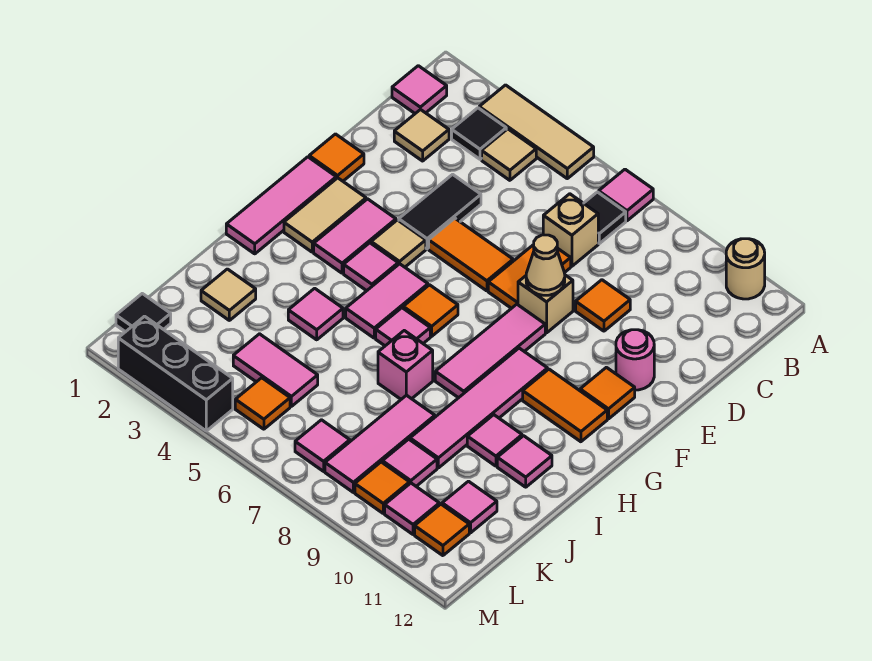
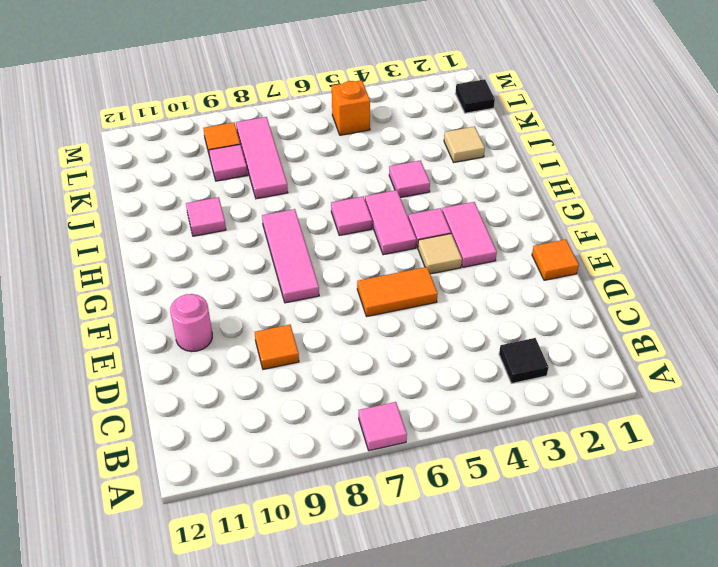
orange brick L5 level 1 -> orange tile L5 level 1
none -> tan tile A3:A5 level 1
none -> tan round brick A11 level 1
none -> pink tile B1 level 1
none -> tan tile B4 level 1

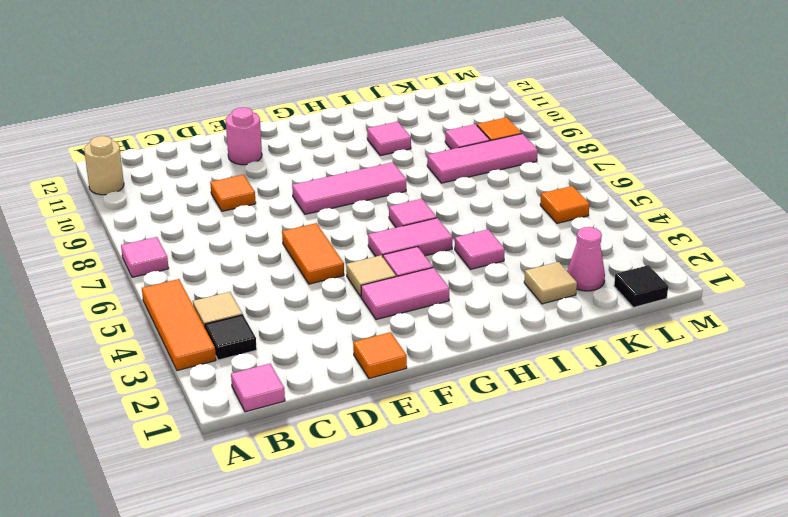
orange tile A3:A5 level 1 -> tan tile A3:A5 level 1
pink cone K2 level 1 -> none
none -> black tile B7 level 1
none -> tan tile C2 level 1
none -> tan brick C7 level 1
none -> black tile D4:E4 level 1

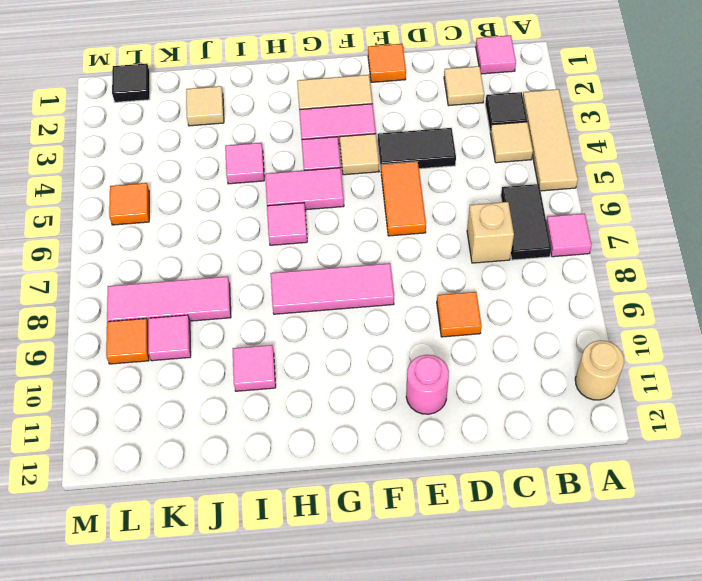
black tile B6:B7 level 1 -> black tile B7 level 1
none -> orange tile D7:E7 level 1
none -> tan brick E8 level 1
none -> pink tile F1:H1 level 1
none -> orange tile F11 level 1

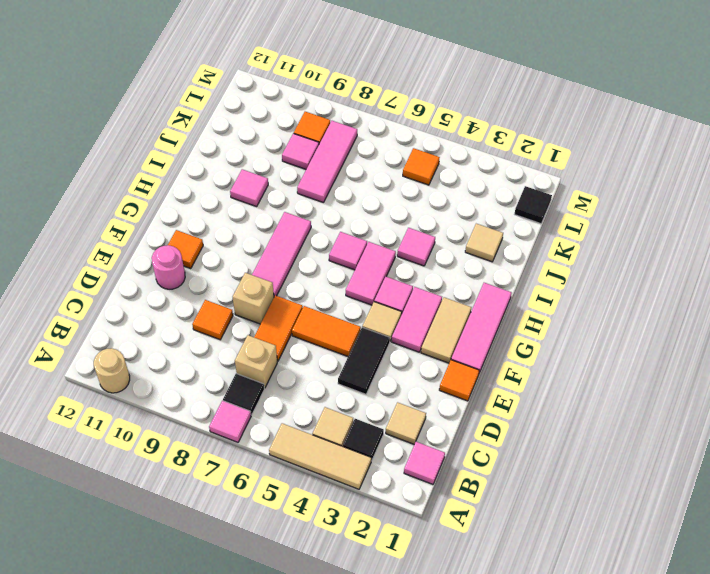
none -> orange tile G6 level 1
none -> pink tile G9:J9 level 1
none -> orange tile G10:G11 level 1
none -> pink brick I7 level 1

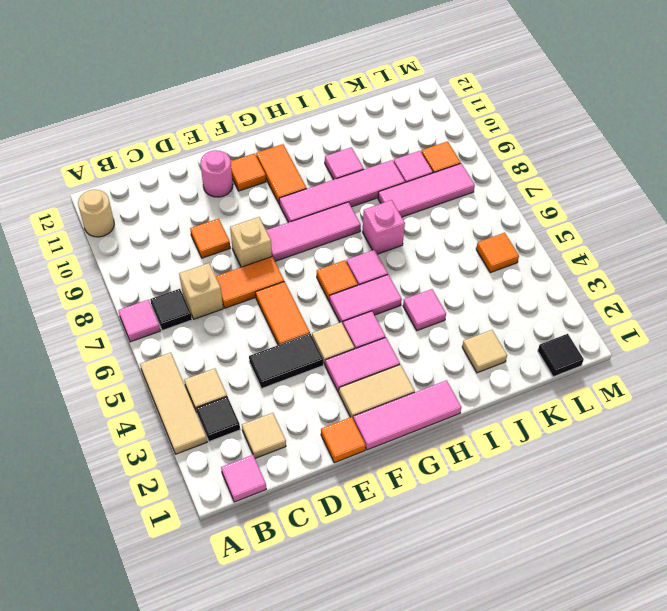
none -> pink tile I11 level 1
none -> pink tile K4:K5 level 1
none -> pink tile K11 level 1
none -> pink tile L7 level 1

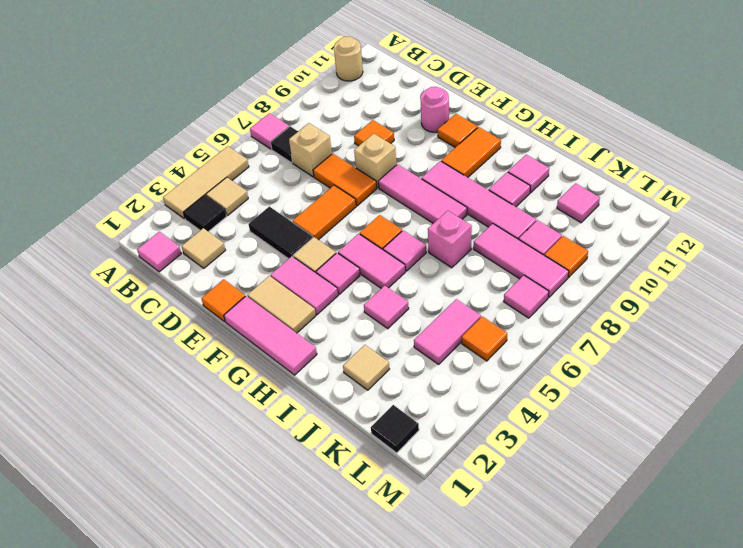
none -> pink tile L10 level 1
none -> orange tile L11 level 1
none -> black brick M2:M4 level 1
none -> tan cone E8 level 2

